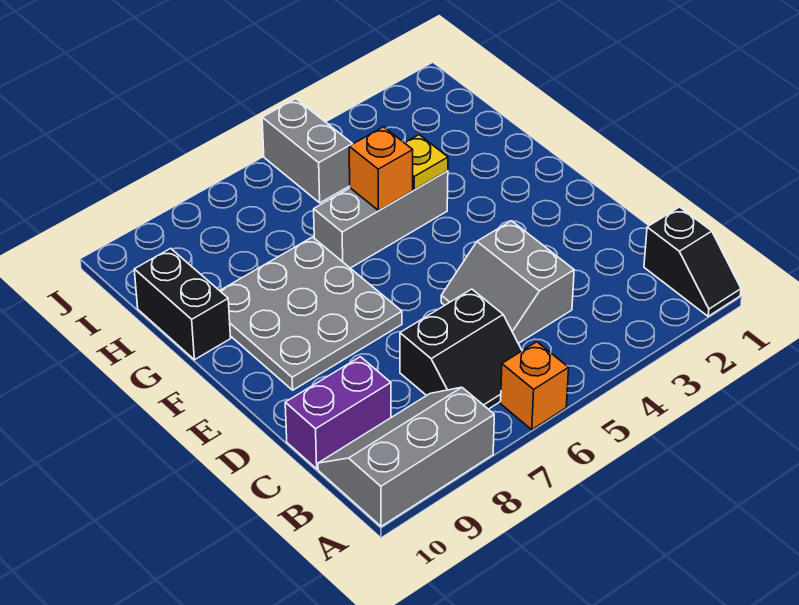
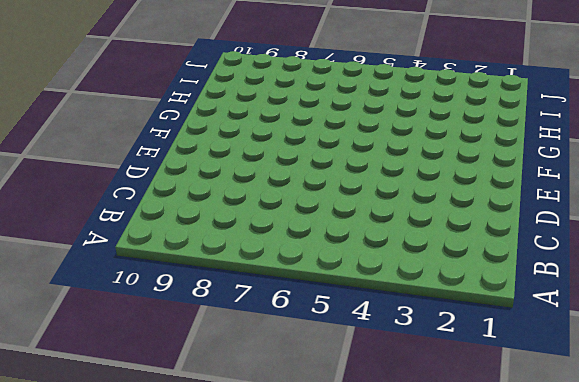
none -> black slope A1:B1 level 1 top B
none -> orange brick A6 level 1
none -> grey slope A8:B10 level 1 top A

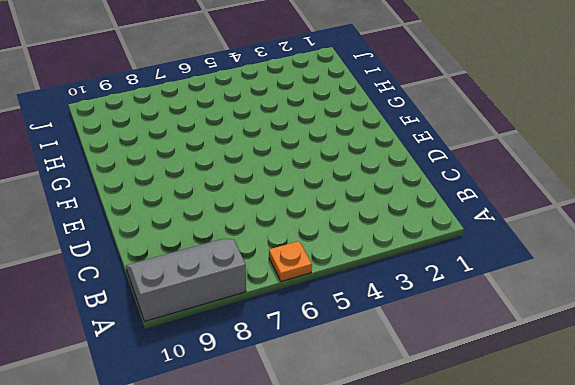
orange plate A6 level 1 -> orange brick A6 level 1
none -> black slope A1:B1 level 1 top B
none -> black slope B6:C7 level 1 top C
none -> grey slope C4:D5 level 1 top 4

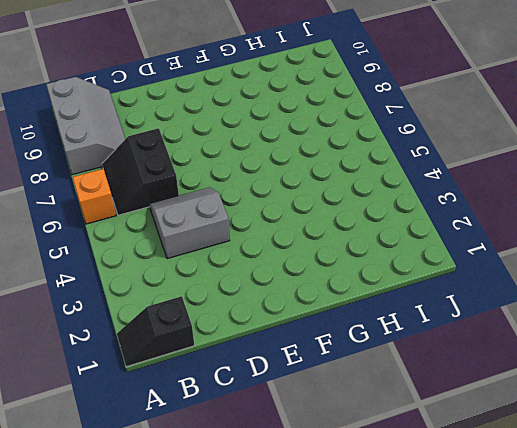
none -> purple brick C9:C10 level 1
none -> grey plate E7:G9 level 1
none -> grey brick G4:G6 level 1

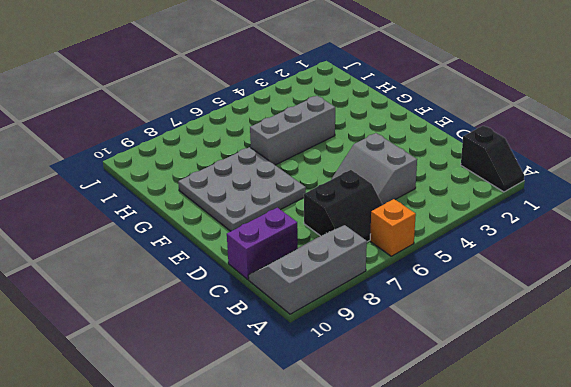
none -> black brick G10:H10 level 1
none -> grey brick I5:J5 level 1
none -> yellow plate G4 level 2

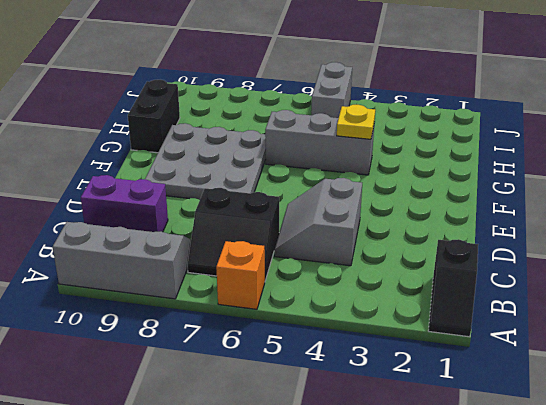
none -> orange brick G5 level 2

